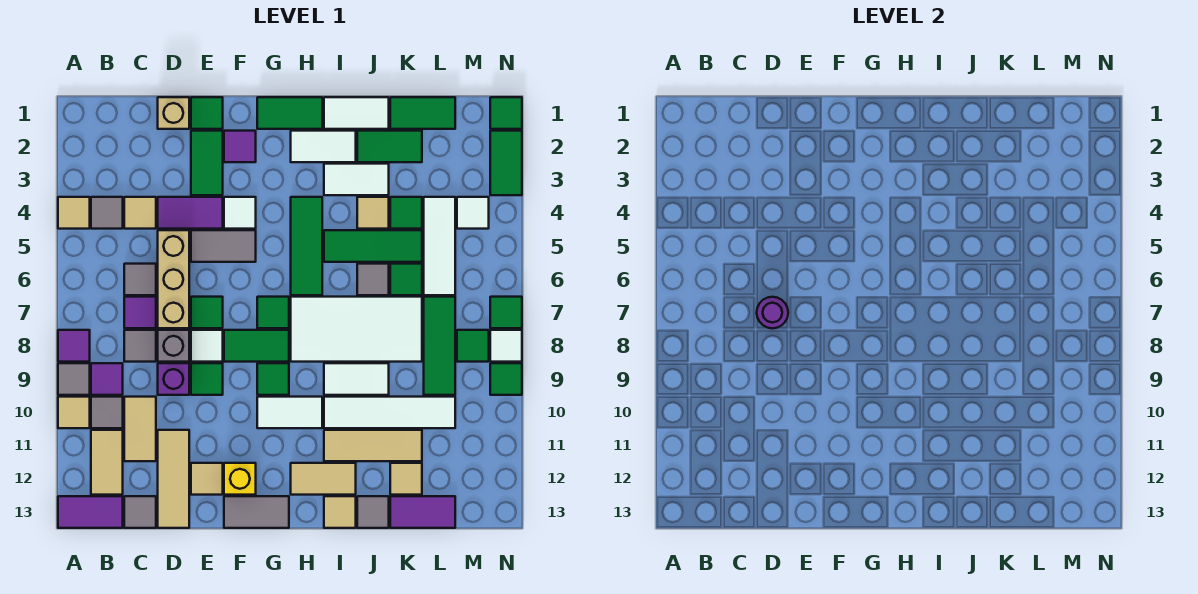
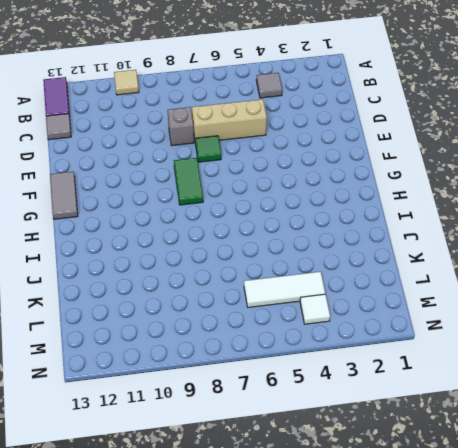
none -> tan tile A4 level 1
none -> purple tile A8 level 1
none -> grey tile A9 level 1
none -> purple tile B9 level 1

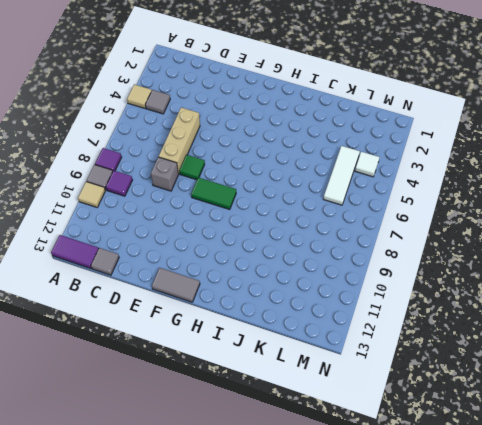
none -> grey tile B10 level 1
none -> tan tile B11:B12 level 1
none -> tan tile C4 level 1
none -> grey tile C6 level 1

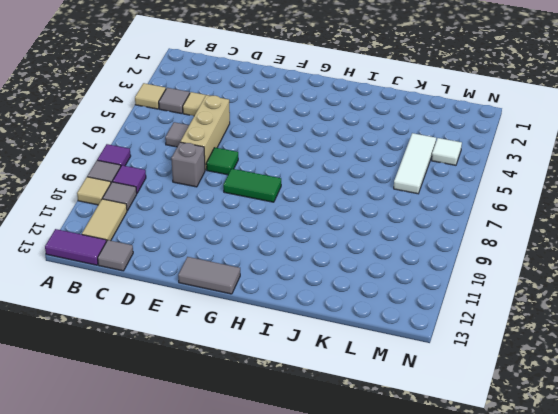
none -> purple tile C7 level 1
none -> grey tile C8 level 1
none -> tan tile C10:C11 level 1
none -> tan brick D1 level 1

